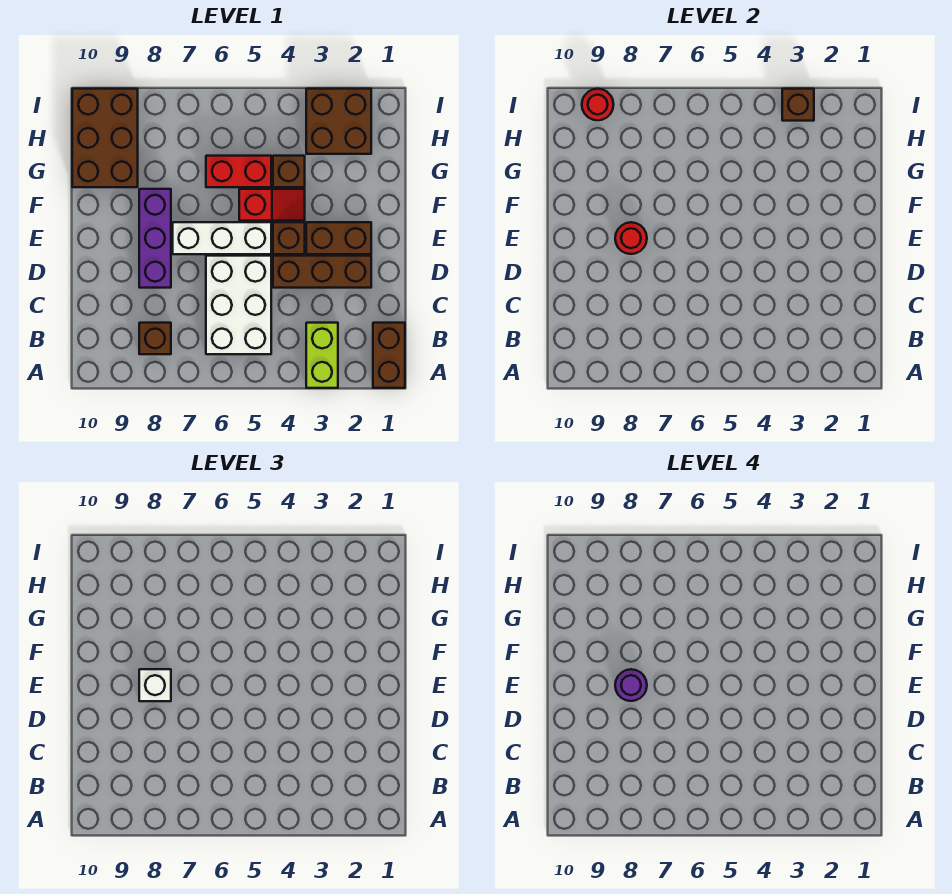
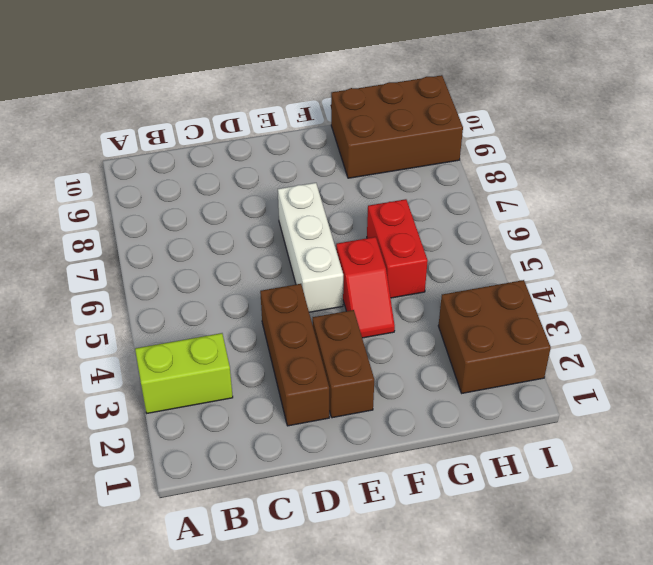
none -> brown brick A1:B1 level 1
none -> white brick B5:D6 level 1
none -> brown brick B8 level 1

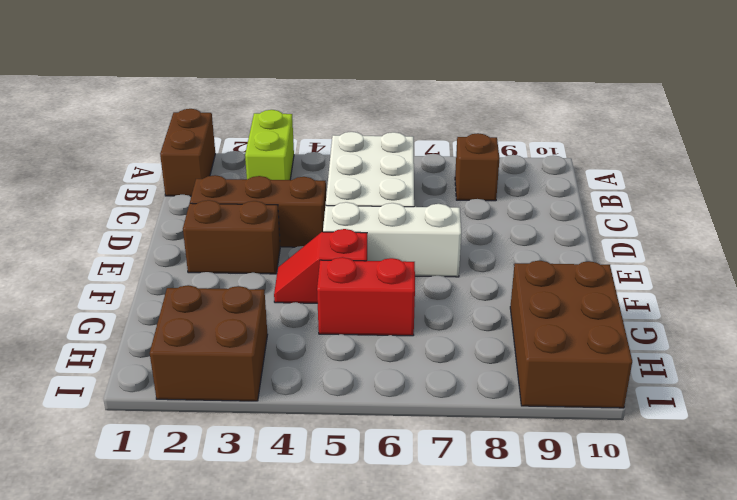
none -> purple brick D8:F8 level 1
none -> brown brick E4 level 1
none -> brown brick G4 level 1

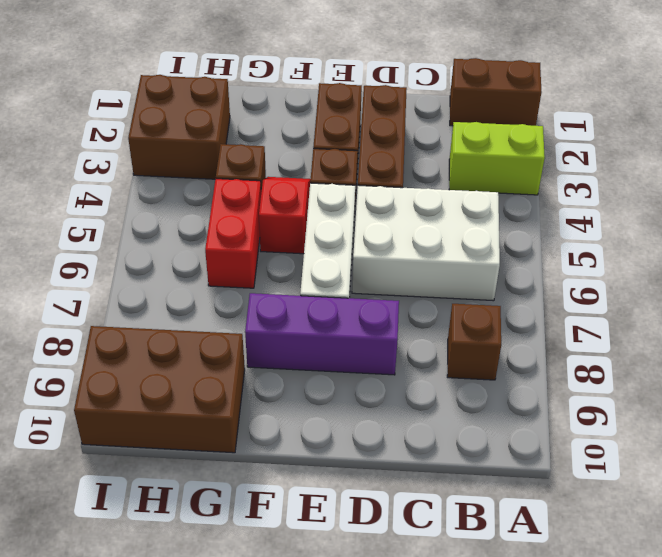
none -> red round brick E8 level 2
none -> brown brick I3 level 2
none -> red round brick I9 level 2

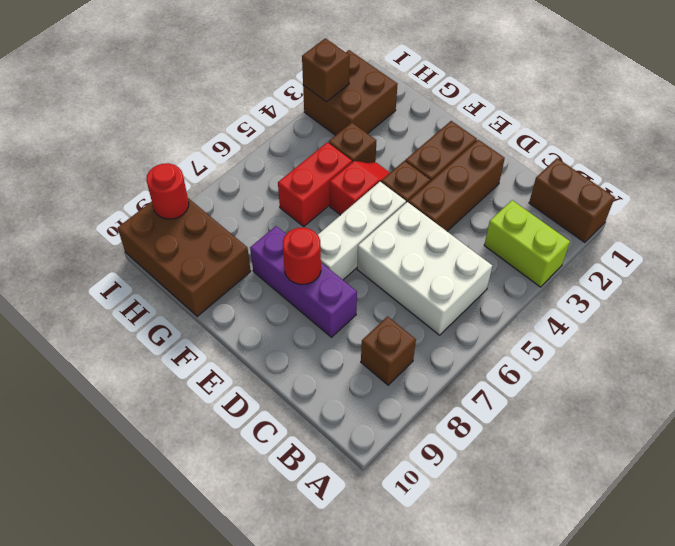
none -> white brick E8 level 3
none -> purple round brick E8 level 4

